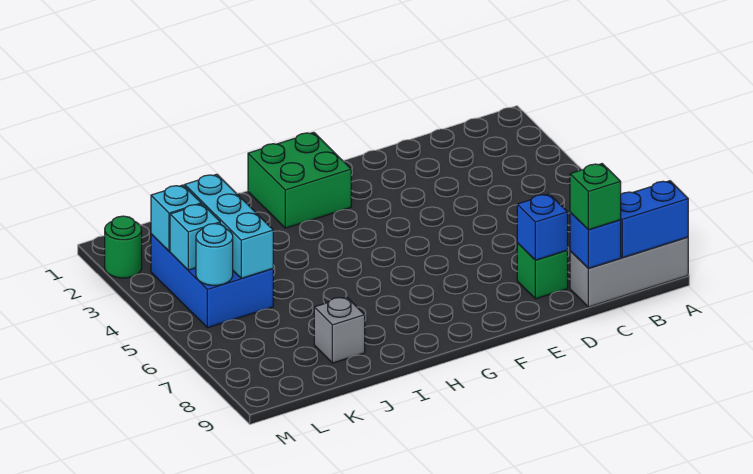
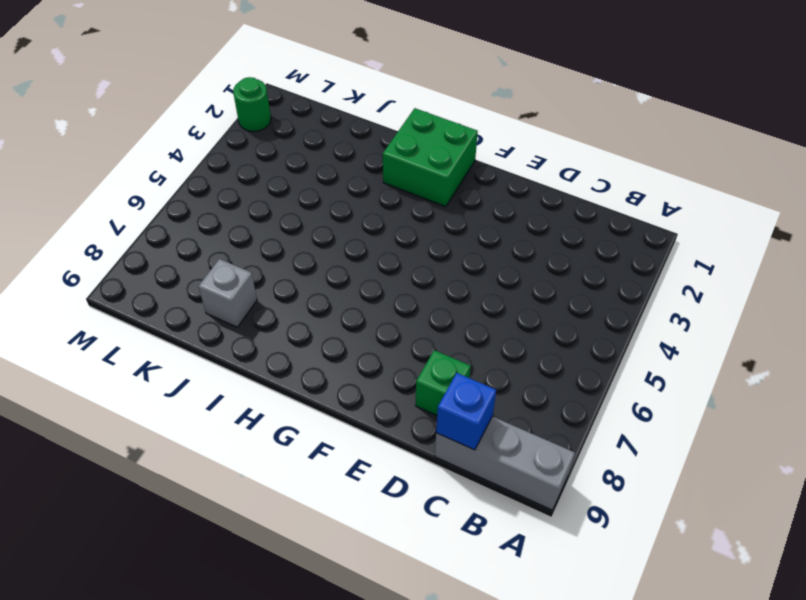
none -> blue brick K3:L5 level 1
none -> blue brick A9:B9 level 2
none -> blue brick D8 level 2

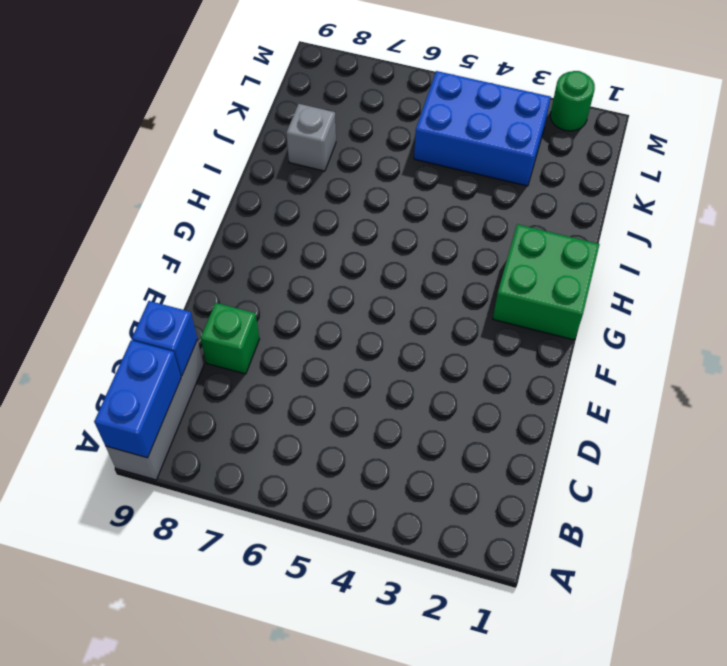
none -> blue brick D8 level 2
none -> cyan brick K3:K5 level 2
none -> cyan brick L3 level 2

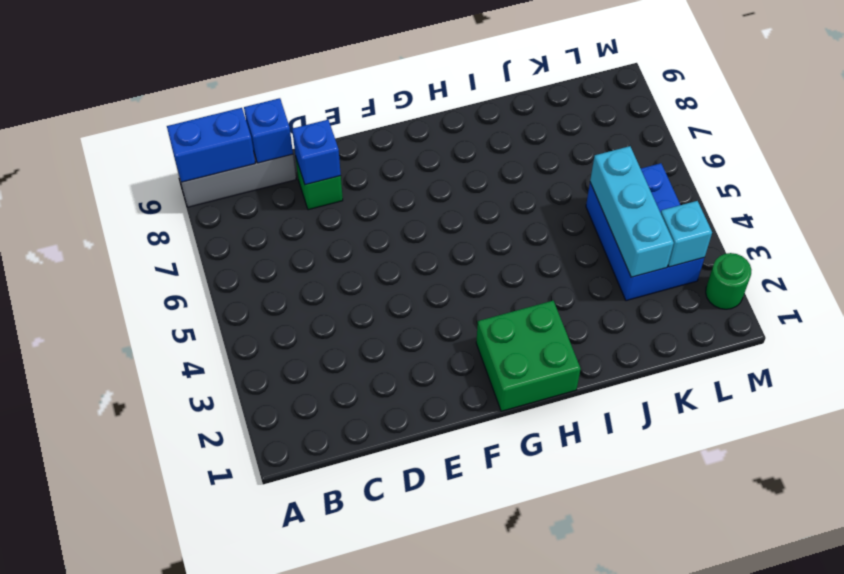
none -> grey brick J8 level 1
none -> cyan brick L4 level 2
none -> cyan round brick L5 level 2

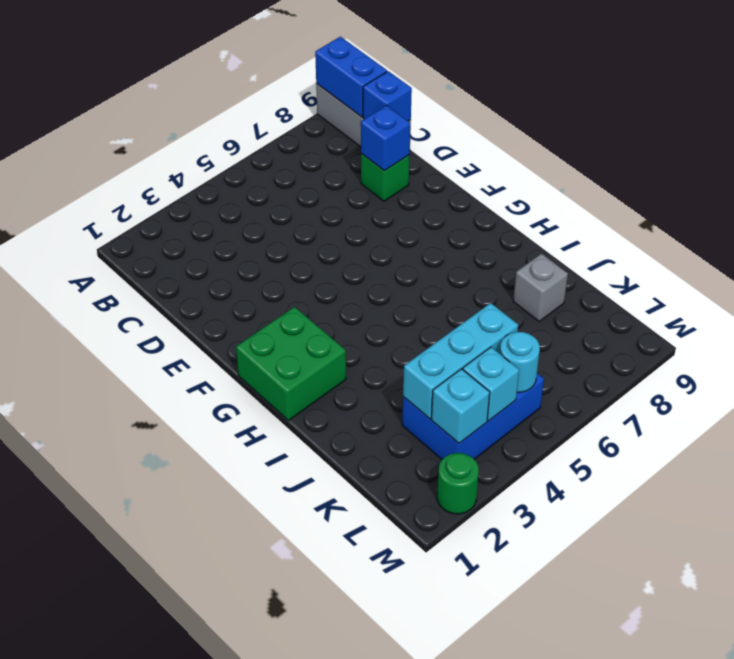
none -> green brick C9 level 3

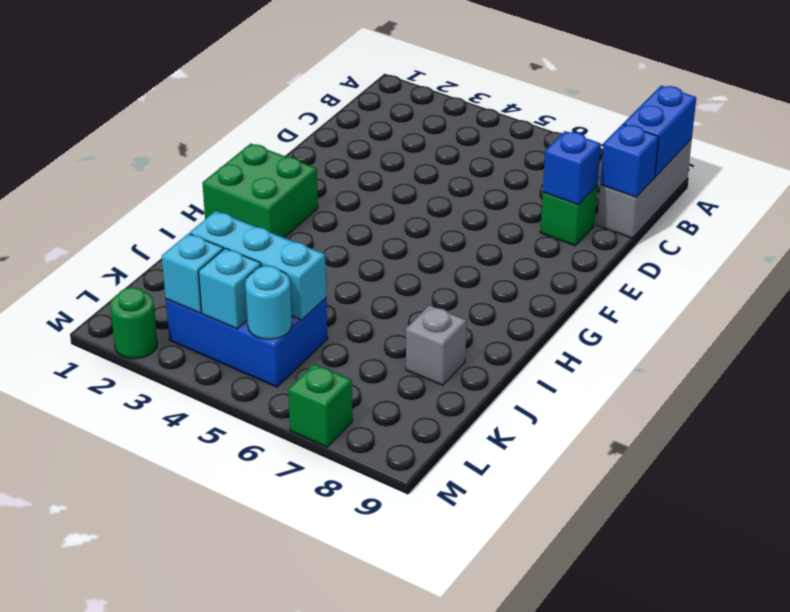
green brick M7 level 1 -> green brick C9 level 3

